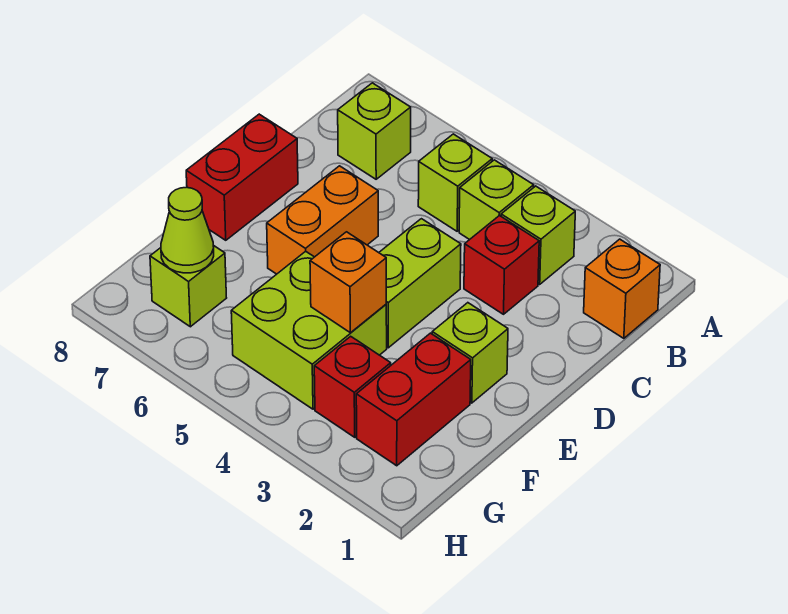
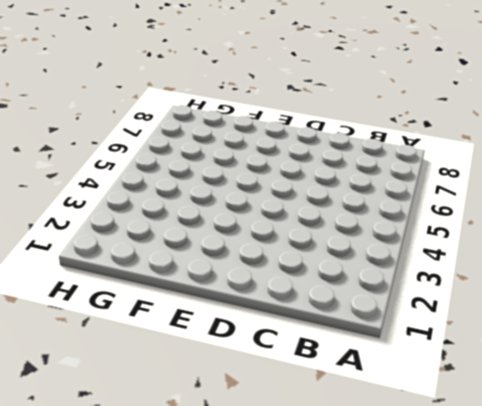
none -> orange brick B1 level 1
none -> lime brick B3 level 1
none -> lime brick B4 level 1

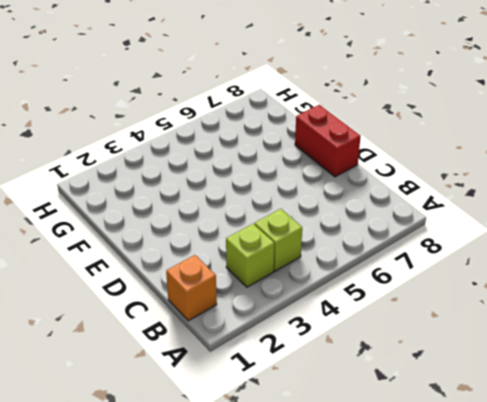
none -> lime brick B5 level 1
none -> lime brick B7 level 1
none -> red brick C3 level 1

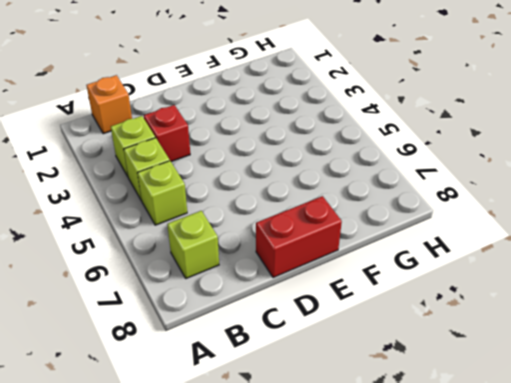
none -> lime brick D4:E4 level 1
none -> orange brick D6:E6 level 1
none -> lime brick E2 level 1

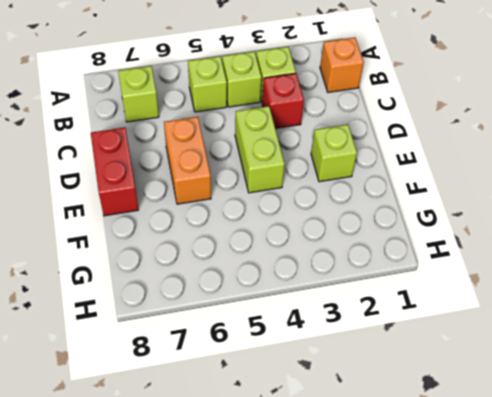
none -> red brick F2:G2 level 1
none -> lime brick F4:G5 level 1
none -> red brick G3 level 1

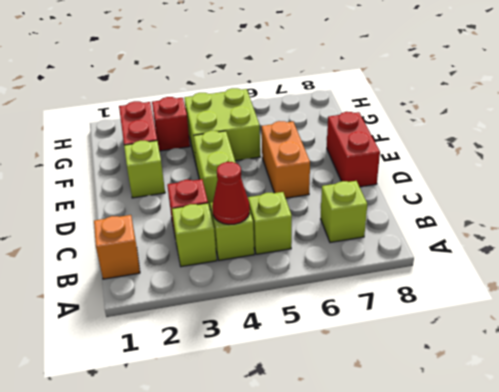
red cone B4 level 2 -> none
none -> lime brick G7 level 1
none -> orange brick F4 level 2
none -> lime cone G7 level 2

